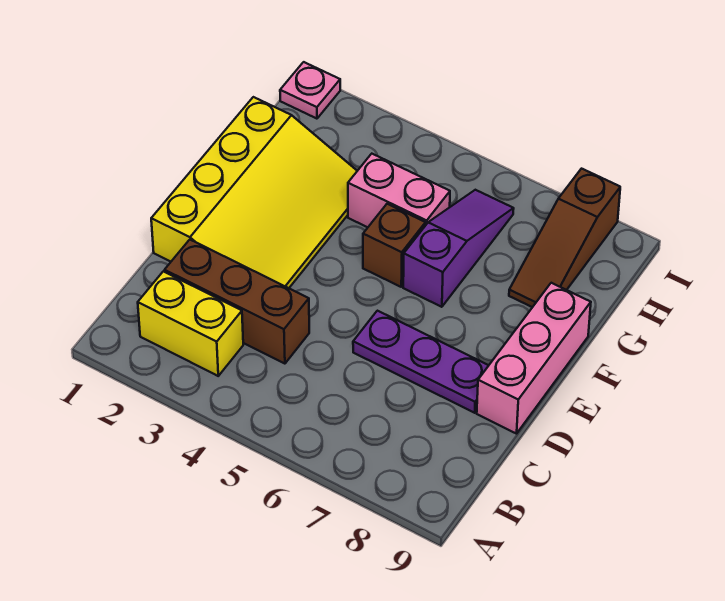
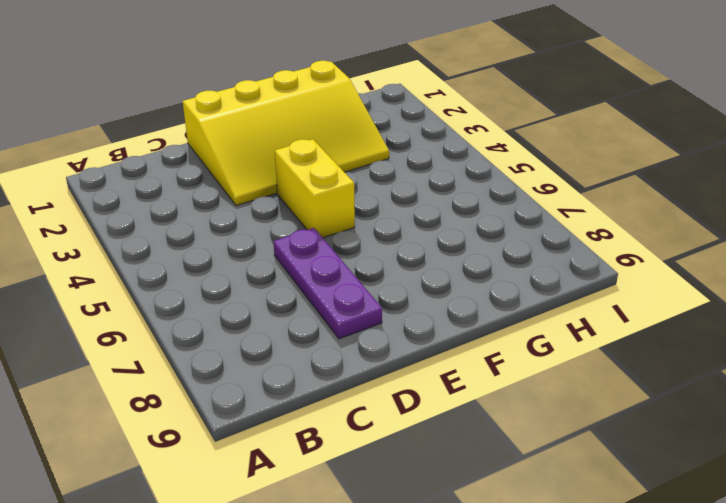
yellow brick E4:E5 level 1 -> yellow brick B2:B3 level 1
none -> brown brick C2:C4 level 1
none -> pink brick D9:F9 level 1

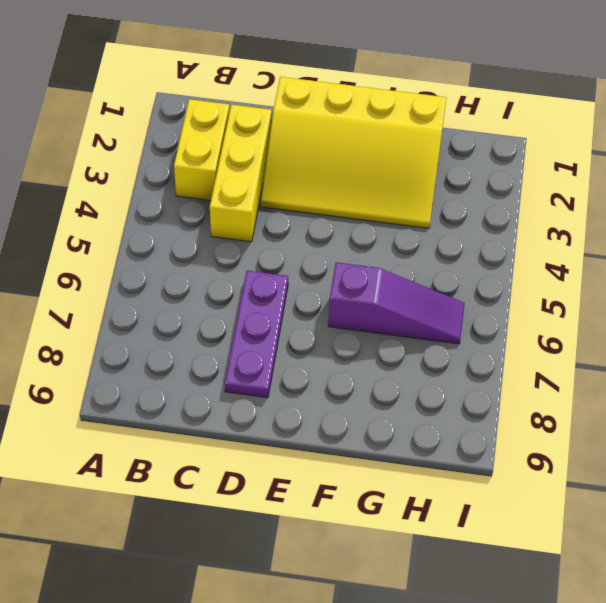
yellow brick C2:C4 level 1 -> brown brick C2:C4 level 1
none -> pink brick D9:F9 level 1
none -> brown brick F5 level 1

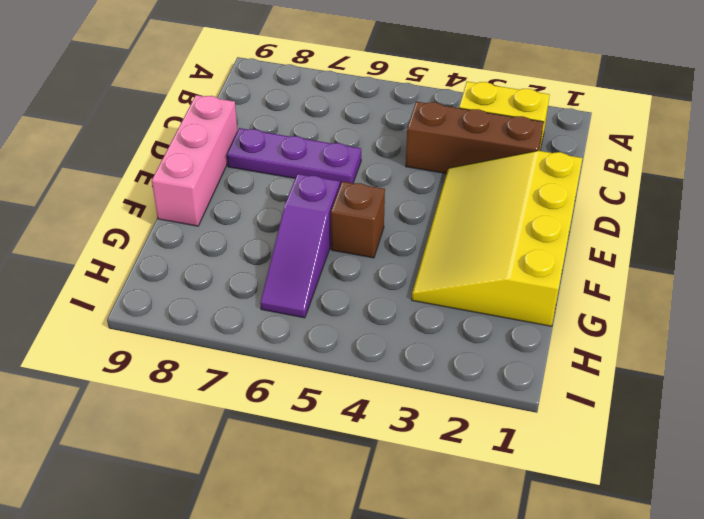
none -> pink brick G4:G5 level 1
none -> brown slope G8:I8 level 1 top I

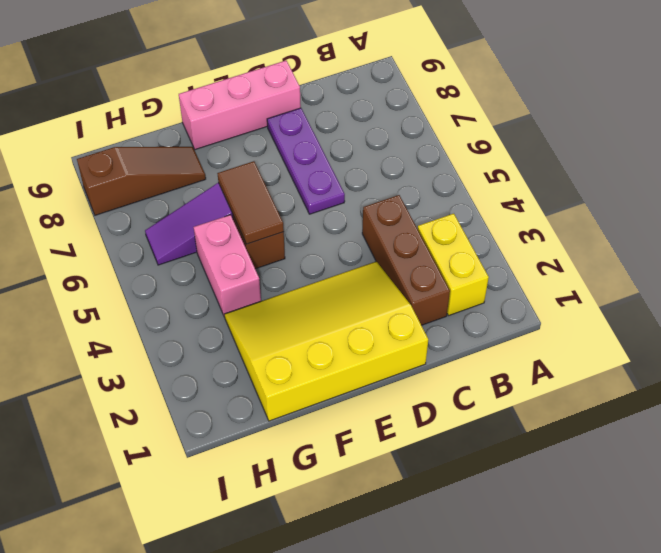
brown tile F5:F6 level 2 -> none
none -> pink plate I1 level 1

